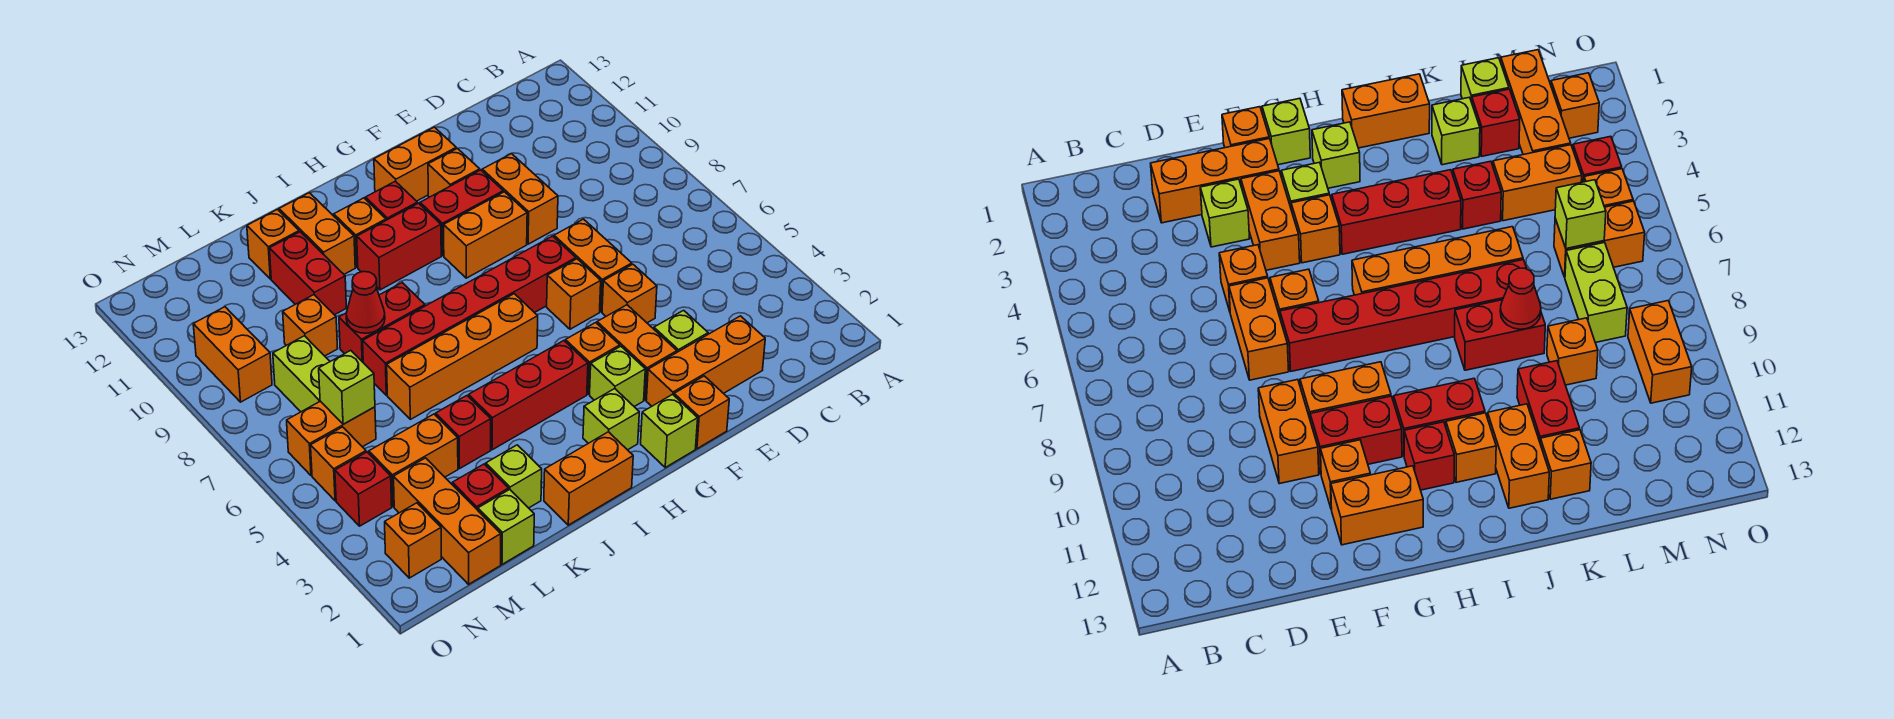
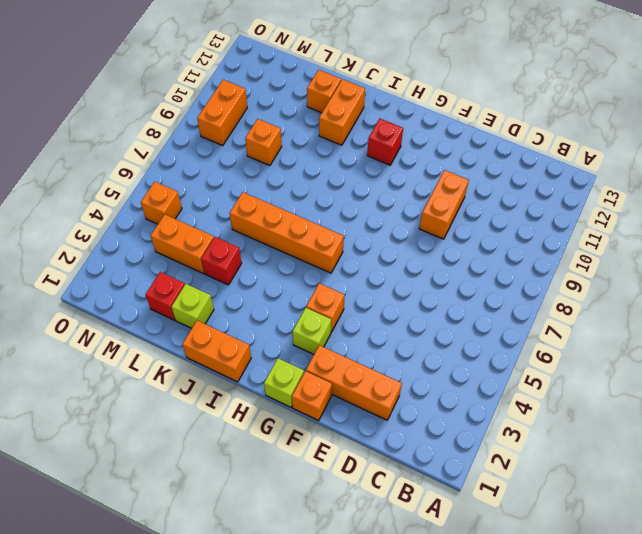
none -> lime brick E3 level 1
none -> orange brick E5 level 1
none -> orange brick E6:E7 level 1
none -> orange brick F3:F4 level 1

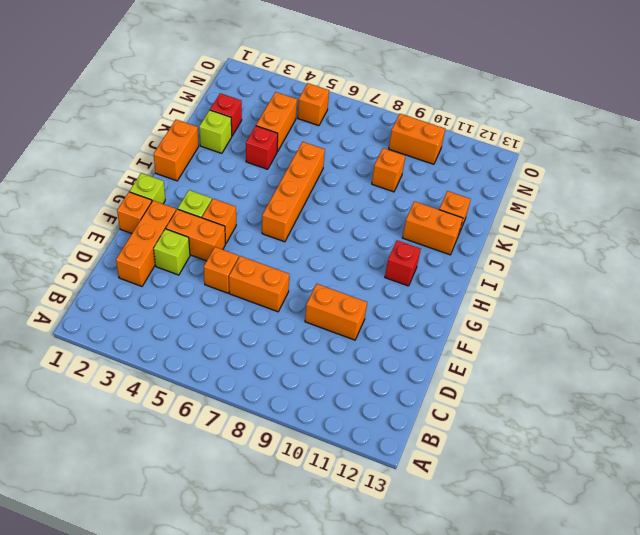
none -> orange brick F6 level 1
none -> red brick F7:K7 level 1
none -> orange brick F9:G9 level 1
none -> red brick F10:G10 level 1

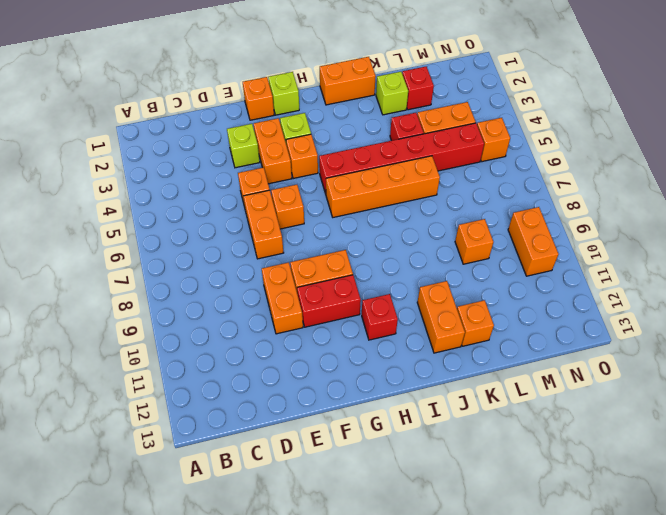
red brick H5:M5 level 1 -> red brick F7:K7 level 1
none -> orange brick D2:F2 level 1
none -> orange brick F11 level 1
none -> orange brick F12:G12 level 1
none -> lime brick H2 level 1

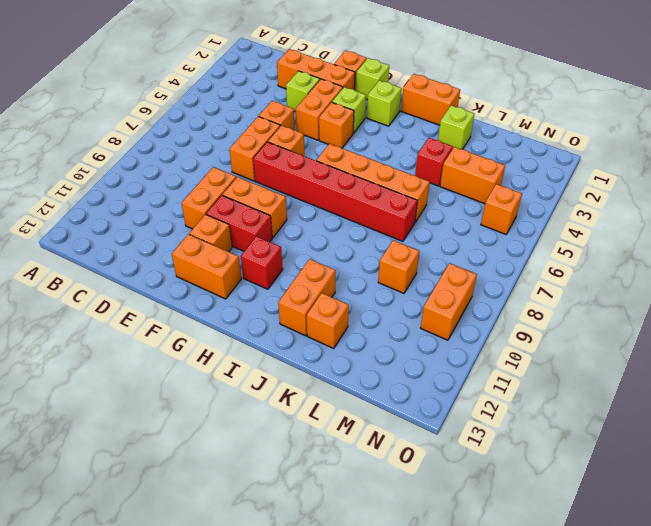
none -> red brick H4:J4 level 1
none -> red brick H10:I10 level 1
none -> orange brick I11 level 1
none -> red brick J8:K8 level 1

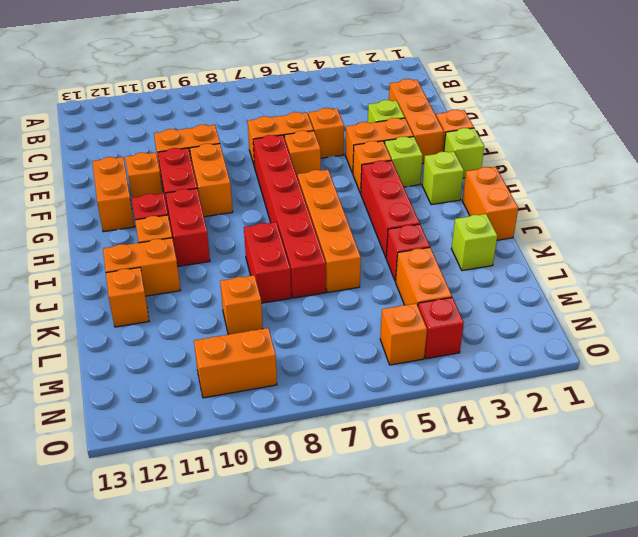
none -> red brick K10:K11 level 1
none -> lime brick L1 level 1
none -> red brick L2 level 1
none -> orange brick M1:M3 level 1

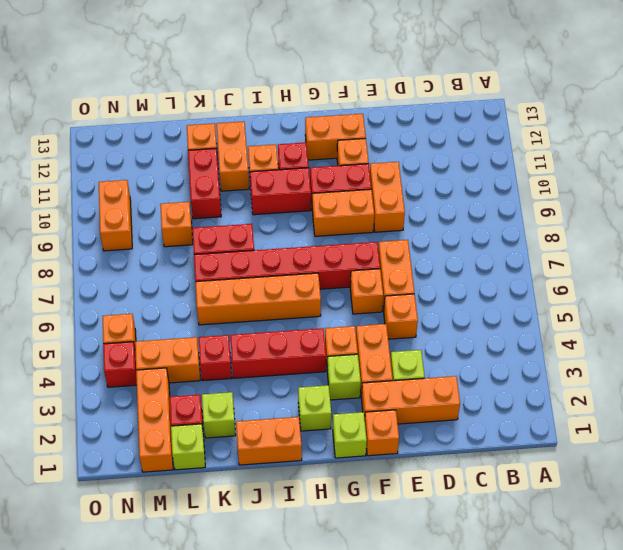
none -> orange brick M6:N6 level 1
none -> lime brick M7:M8 level 1
none -> orange brick N2 level 1
none -> red cone K8 level 2

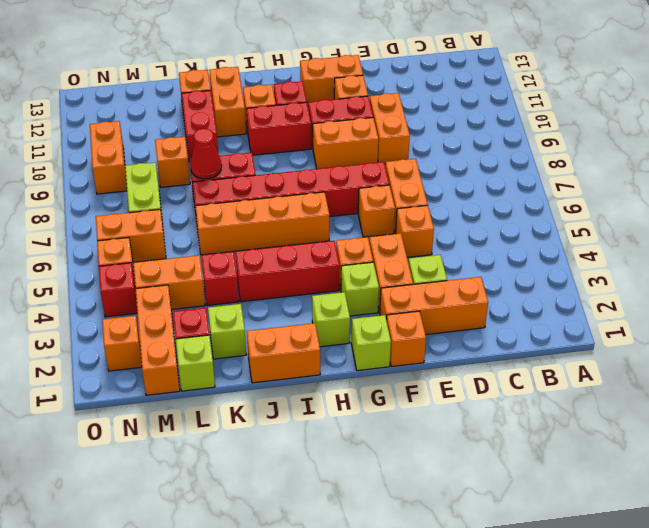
none -> lime brick M6 level 2

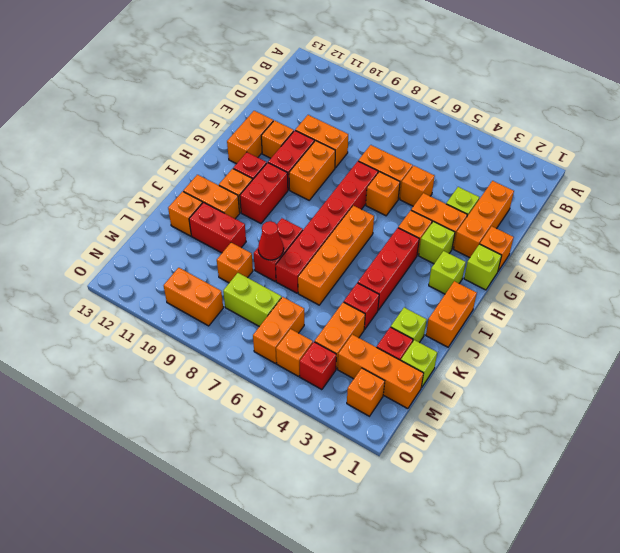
none -> lime brick M6 level 2

